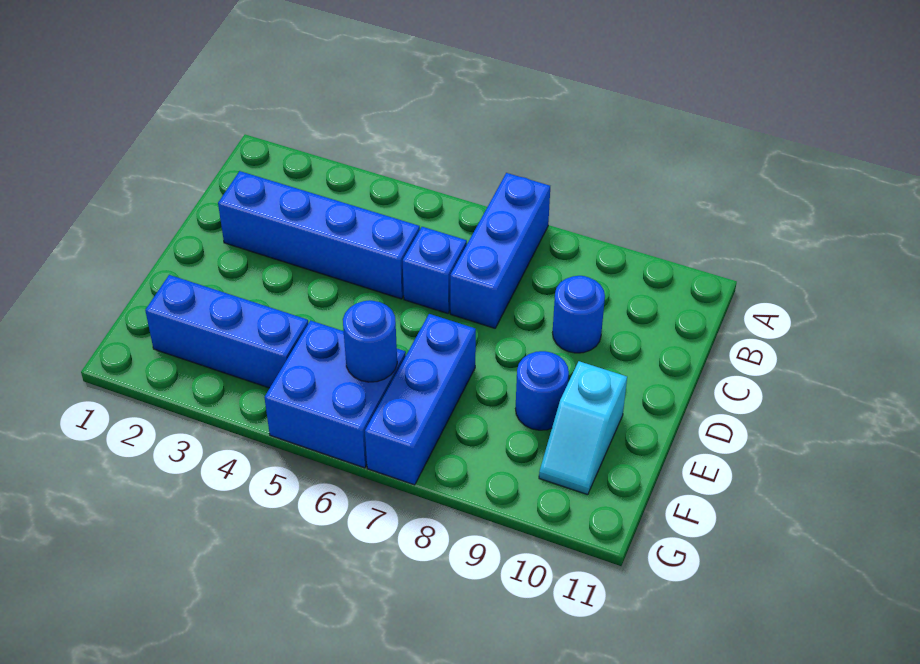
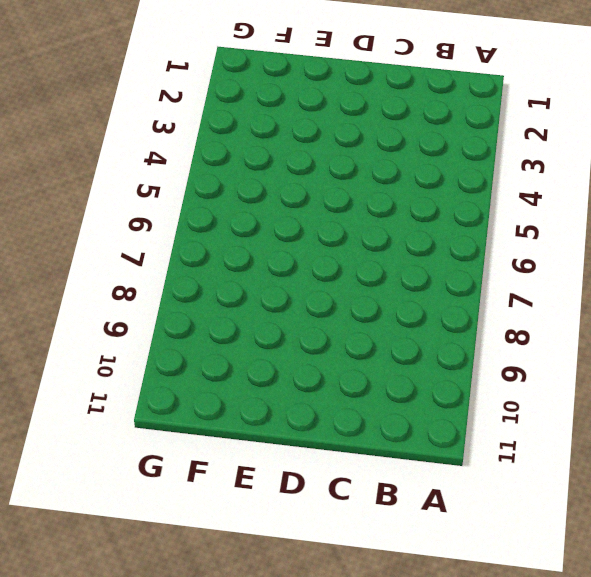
none -> blue brick A7:C7 level 1
none -> blue brick C2:C5 level 1

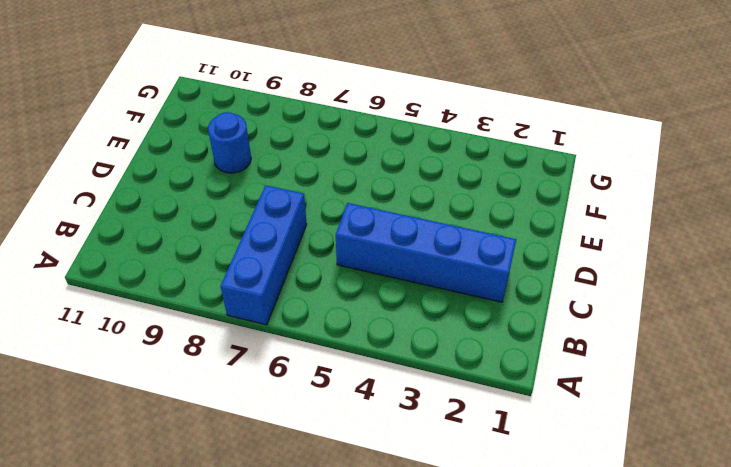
none -> blue brick C6 level 1
none -> blue round brick C9 level 1

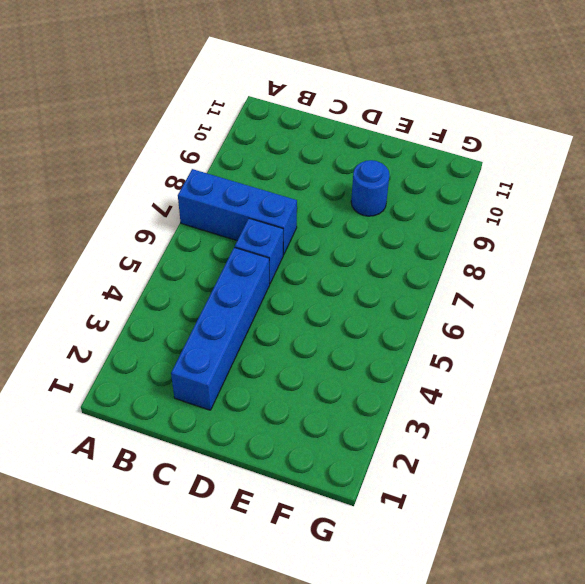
none -> blue round brick C9 level 1
none -> blue brick E7:G7 level 1

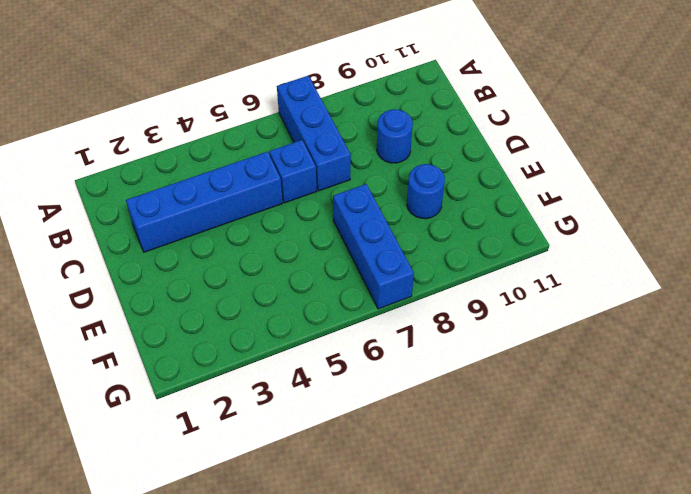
none -> cyan slope E10:F10 level 1 top E
none -> blue brick F2:F4 level 1

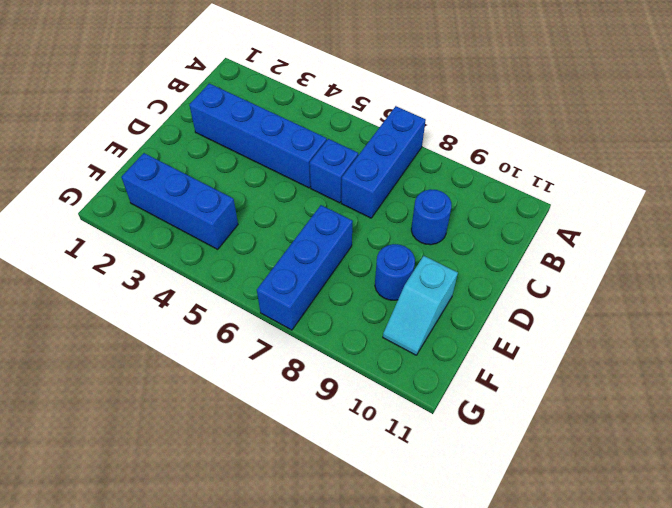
none -> blue brick F5:G6 level 1
none -> blue round brick F6 level 2

